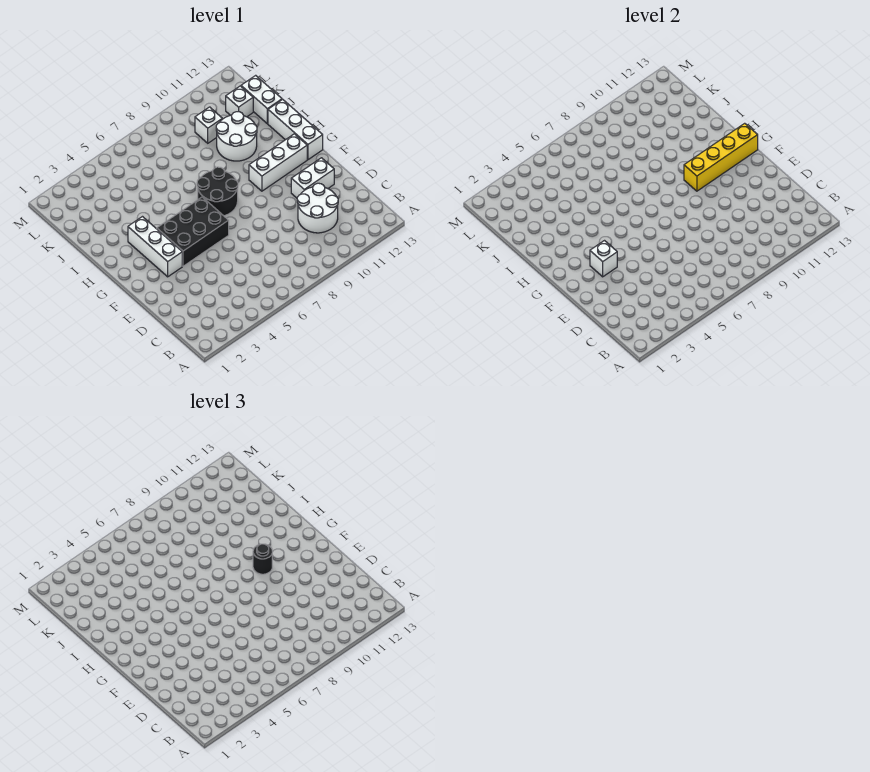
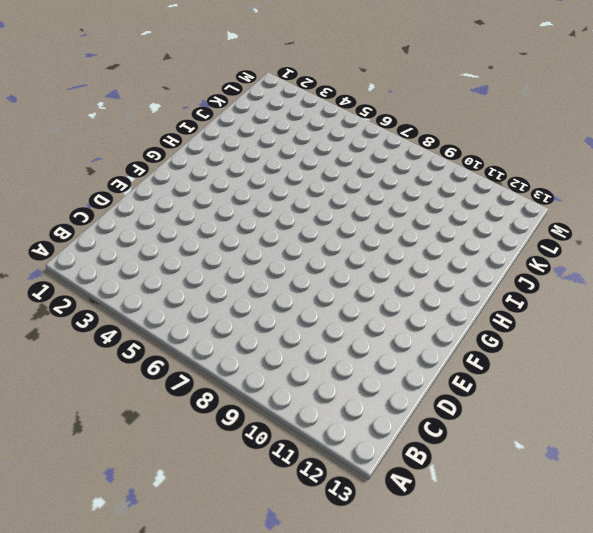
none -> white round brick C10:D11 level 1
none -> white brick E11:E12 level 1
none -> white brick F3:H3 level 1

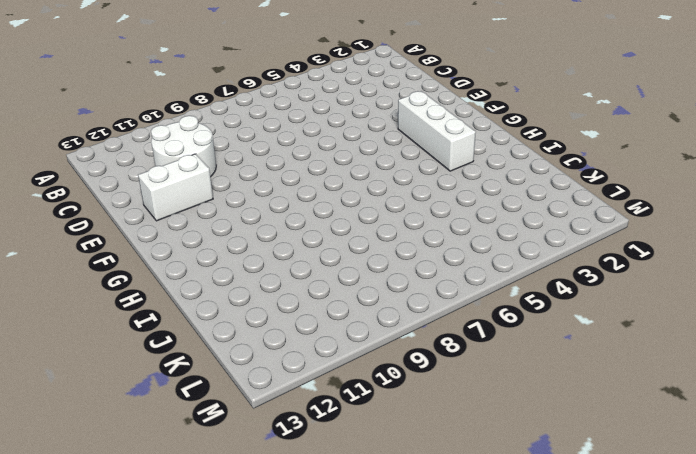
none -> black brick F4:G6 level 1
none -> black round brick G7:H8 level 1
none -> white brick G10:G12 level 1

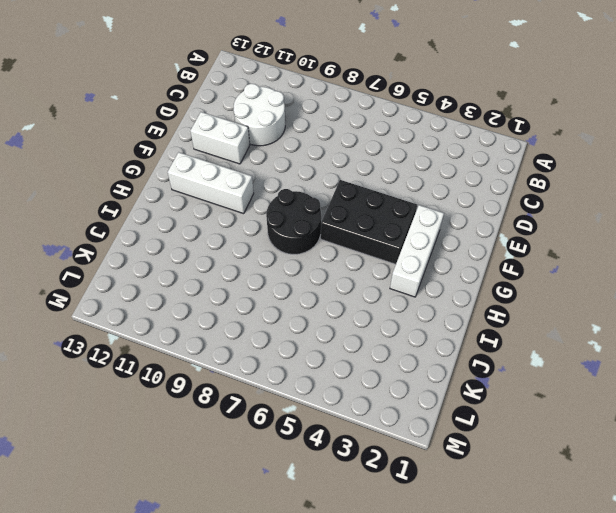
none -> white brick G13:I13 level 1
none -> white round brick I10:J11 level 1
none -> white brick J13:K13 level 1

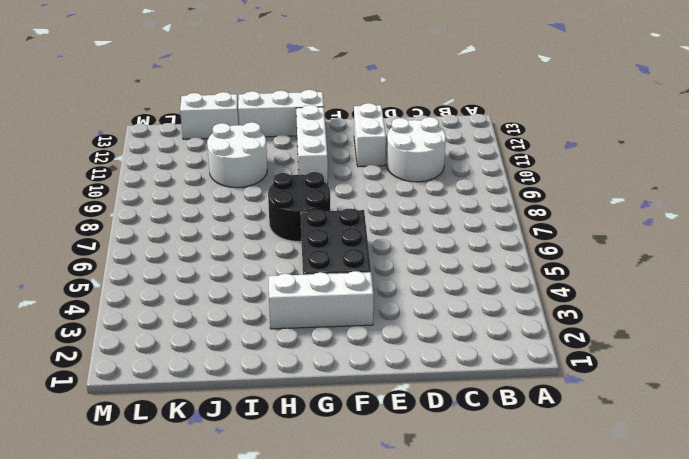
none -> white brick K10 level 1
none -> white brick K12 level 1
none -> white brick F3 level 2

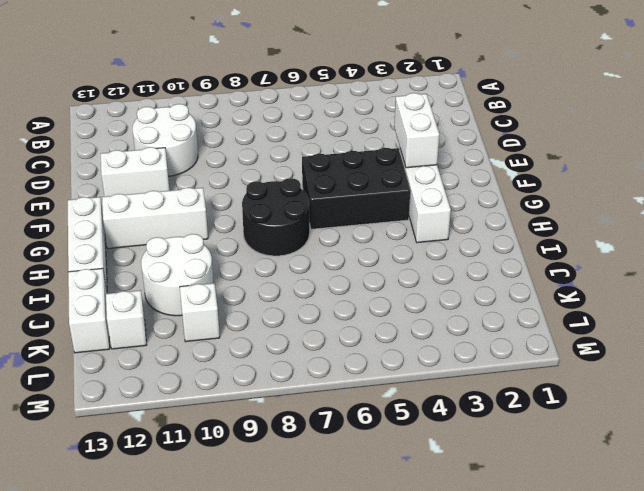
white brick E3:F3 level 2 -> white brick F3 level 2
none -> yellow brick G10:G13 level 2
none -> black round brick G10 level 3

